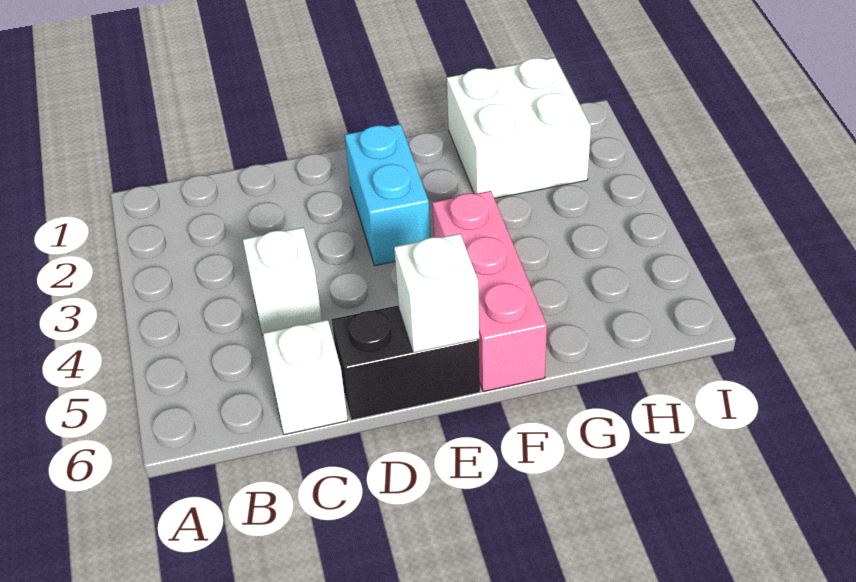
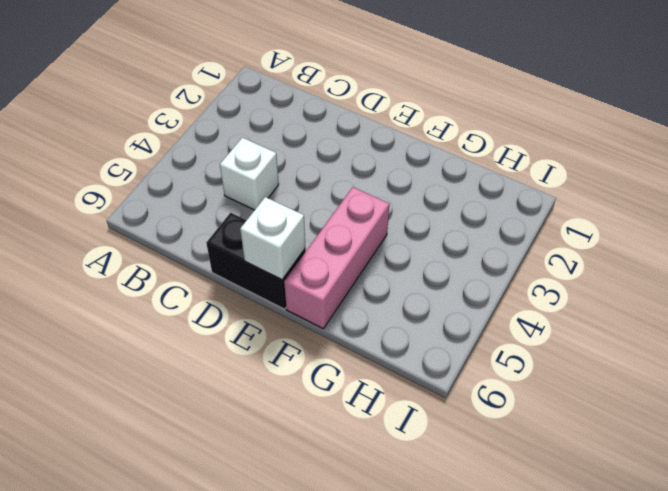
none -> white brick C6 level 1
none -> cyan brick E2:E3 level 1

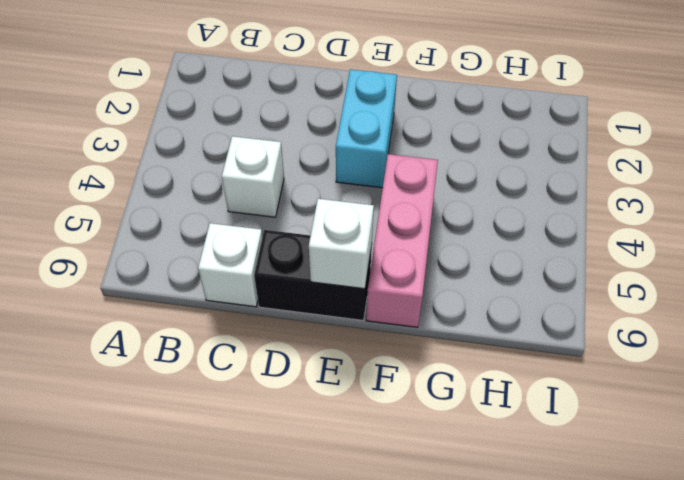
none -> white brick G1:H2 level 1

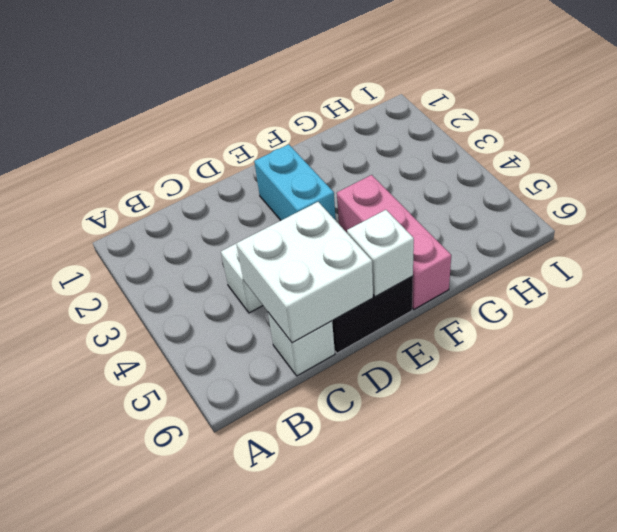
white brick C5:D6 level 2 -> white brick G1:H2 level 1

